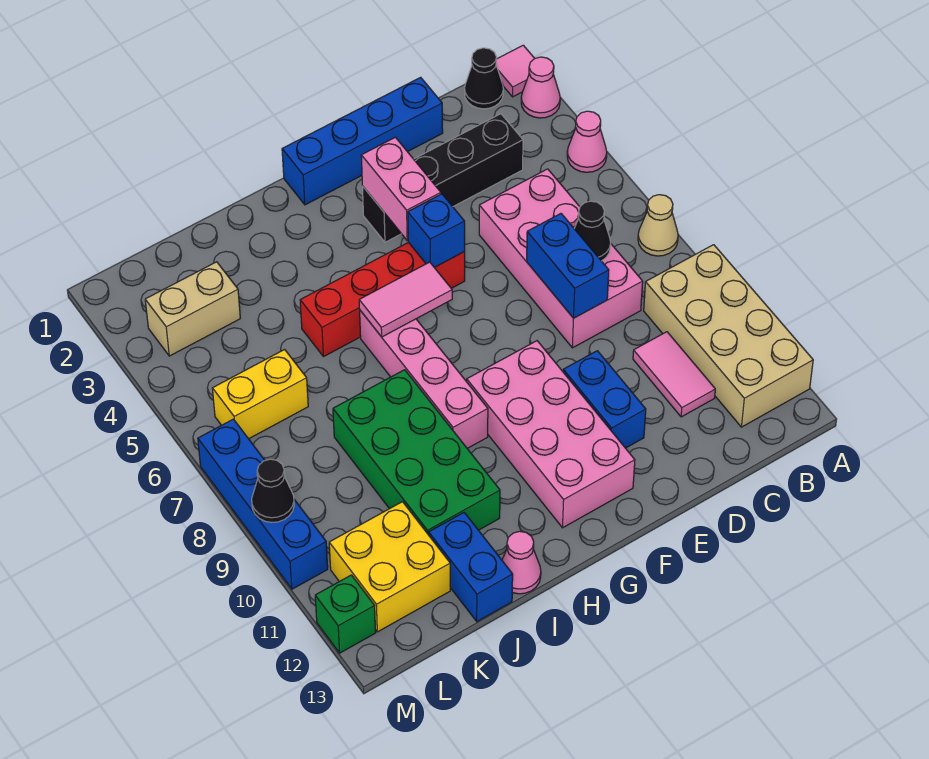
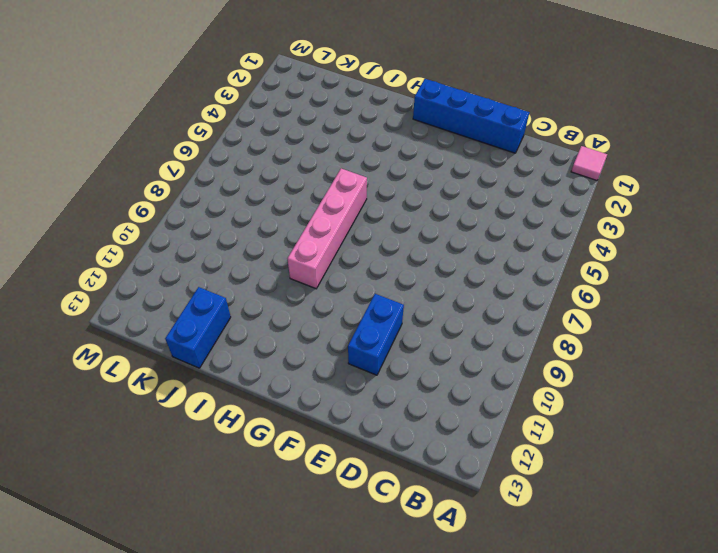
none -> pink cone A2 level 1
none -> pink cone A4 level 1
none -> tan cone A7 level 1

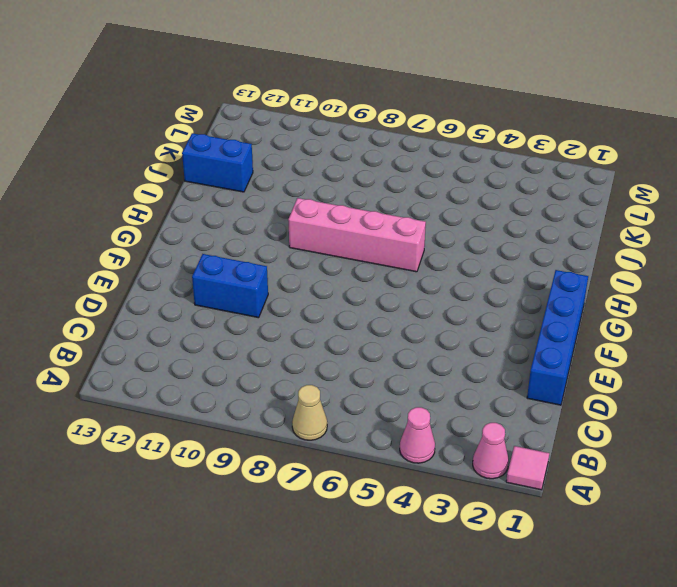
none -> tan brick A9:B12 level 1
none -> black cone B1 level 1
none -> black brick C3:F3 level 1

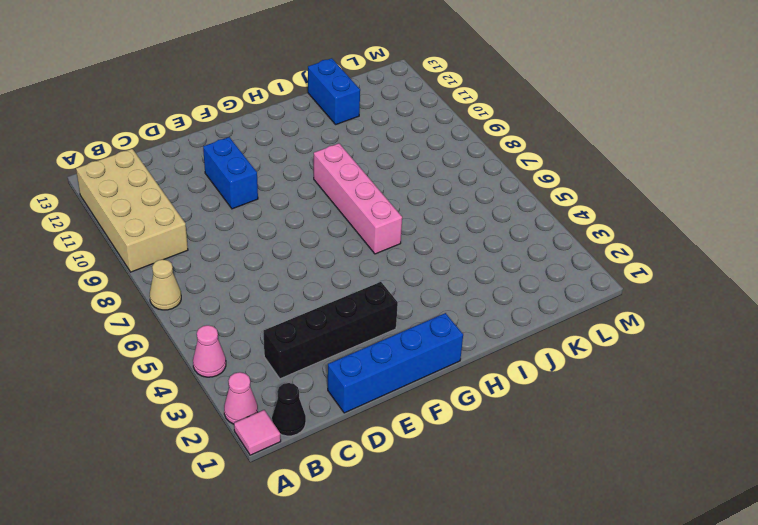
none -> pink brick C5:D8 level 1
none -> pink tile C10:C11 level 1
none -> red brick F5:I5 level 1

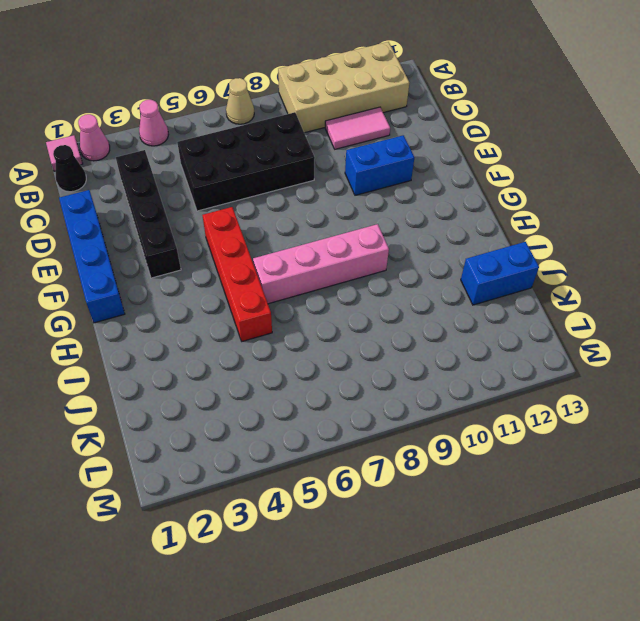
black brick C5:D8 level 1 -> pink brick C5:D8 level 1
none -> pink brick F9:G12 level 1
none -> green brick I8:J11 level 1
none -> pink cone I13 level 1

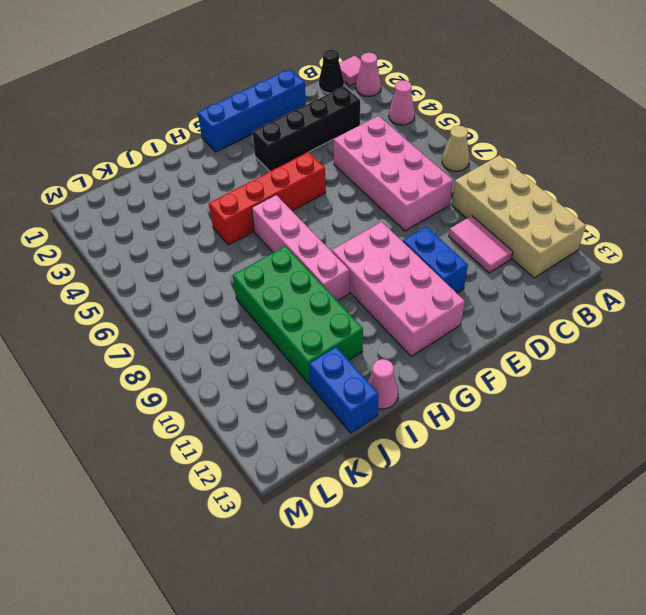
none -> tan brick K3:L3 level 1
none -> yellow brick K6:L6 level 1
none -> yellow brick K11:L12 level 1

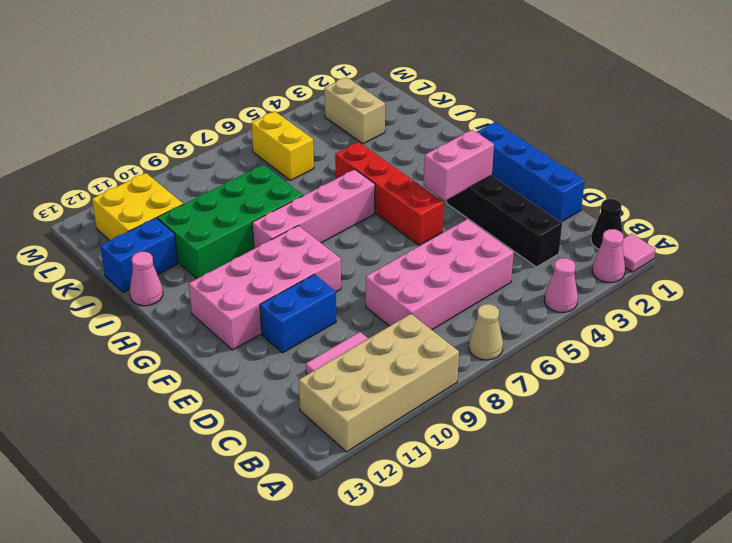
none -> blue brick M7:M10 level 1
none -> green brick M12 level 1
none -> black cone C7 level 2

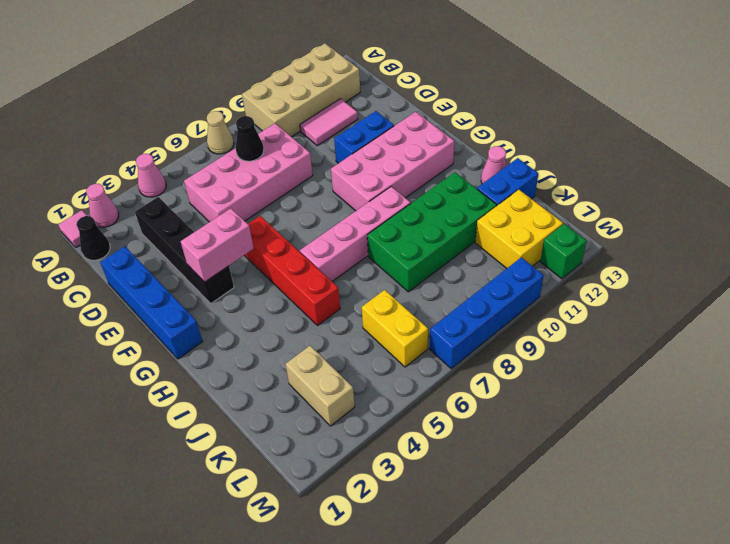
none -> blue brick D7:D8 level 2
none -> blue brick F5 level 2
none -> pink tile G6:H6 level 2

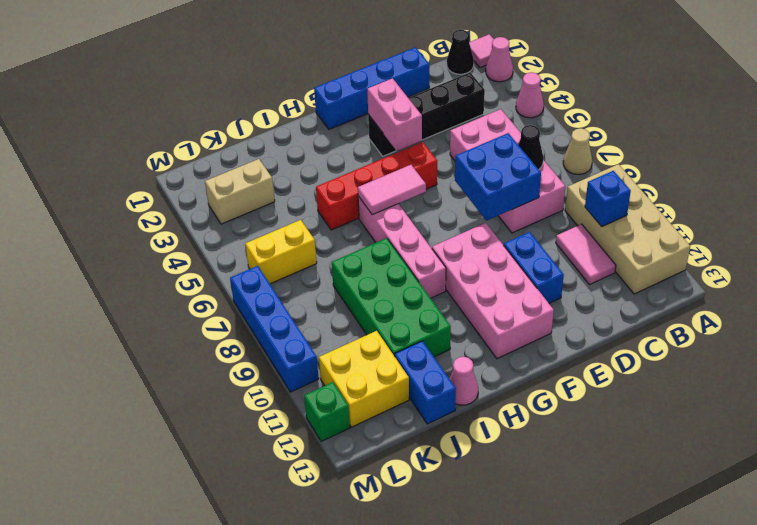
blue brick B10 level 2 -> blue brick F5 level 2
blue brick D7:E8 level 2 -> blue brick D7:D8 level 2
none -> black cone M9 level 2

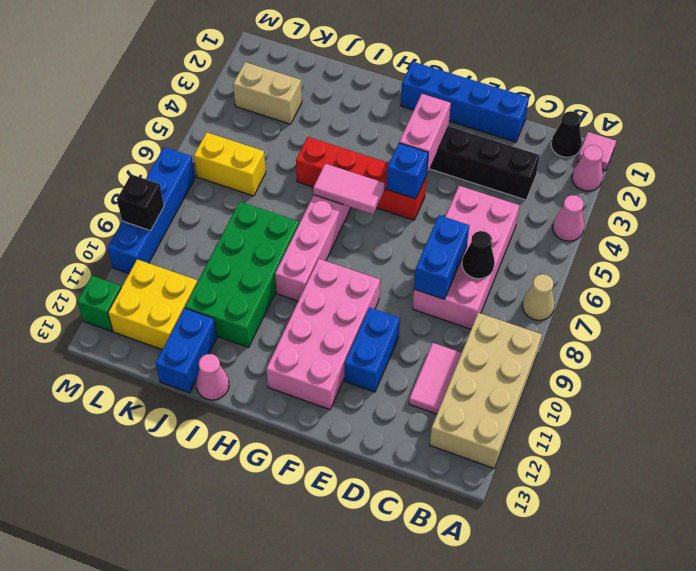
black brick M9 level 2 -> black cone M9 level 2

